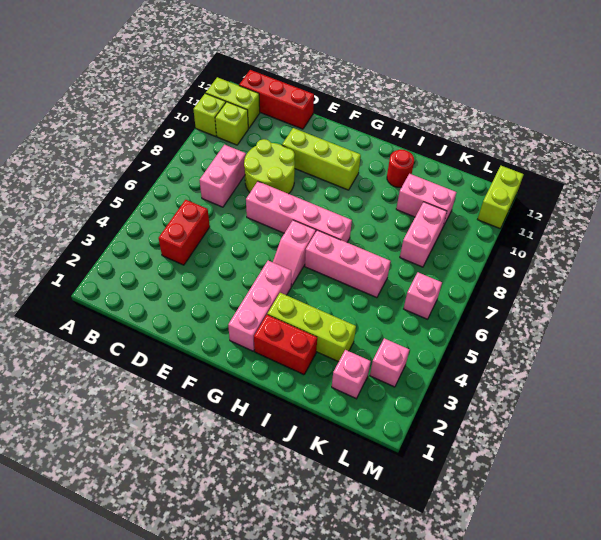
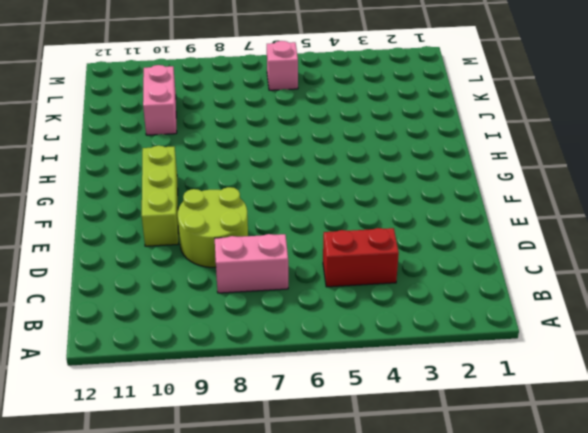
none -> lime brick A10 level 1
none -> lime brick A11:B11 level 1
none -> lime brick B10 level 1

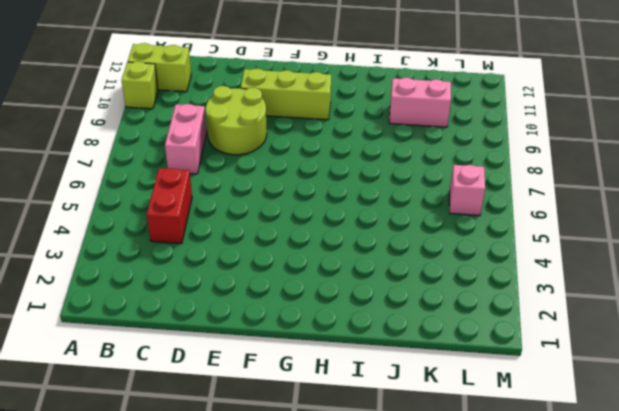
none -> lime brick B10 level 1
none -> red brick B12:D12 level 1
none -> pink brick E7:H7 level 1

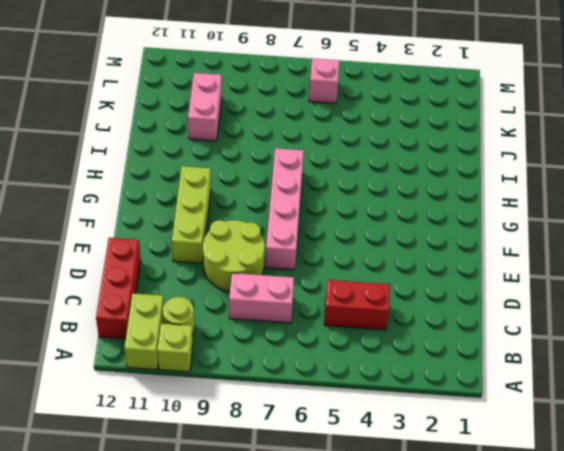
lime round brick B10 level 1 -> lime brick B10 level 1
none -> pink brick G2:G4 level 1
none -> pink slope G5:G6 level 1 top 6
none -> red brick H2:I2 level 1

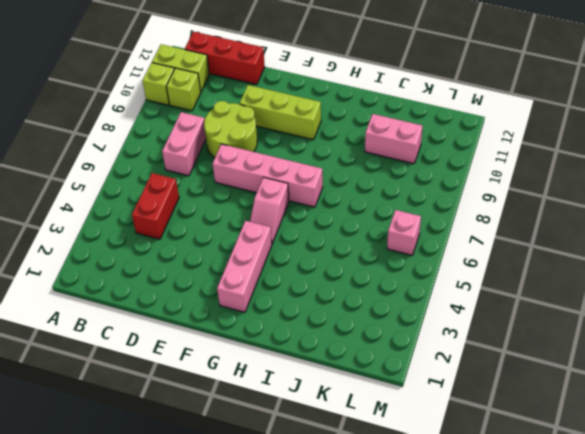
none -> red brick H2:I2 level 1
none -> lime brick H3:J3 level 1
none -> pink brick H6:J6 level 1

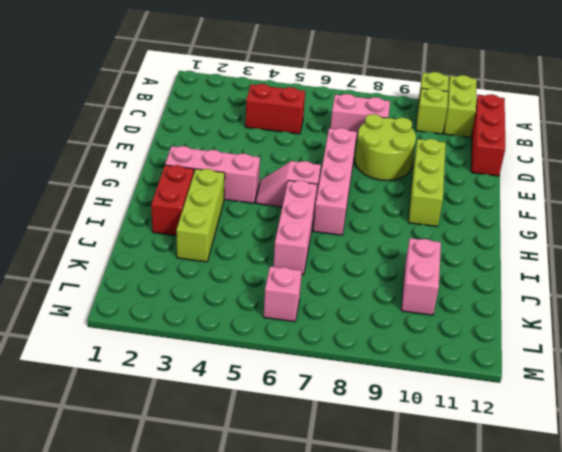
none -> red round brick I11 level 1
none -> pink brick K2 level 1
none -> pink brick K8:K9 level 1

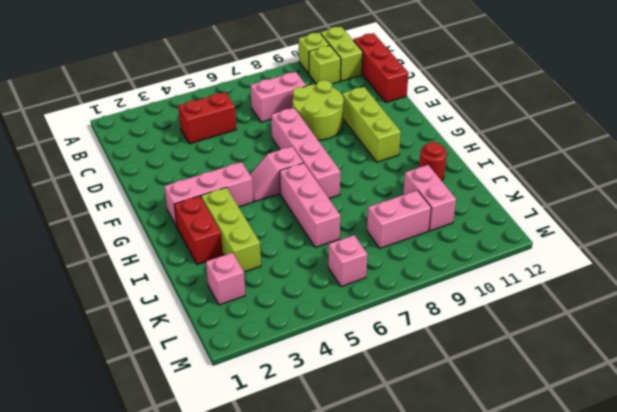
none -> pink brick L3 level 1
none -> lime brick M11:M12 level 1

